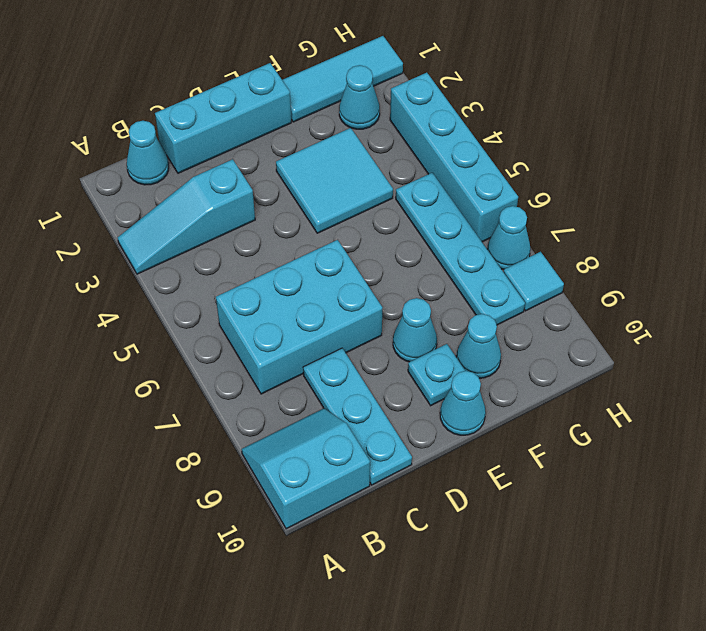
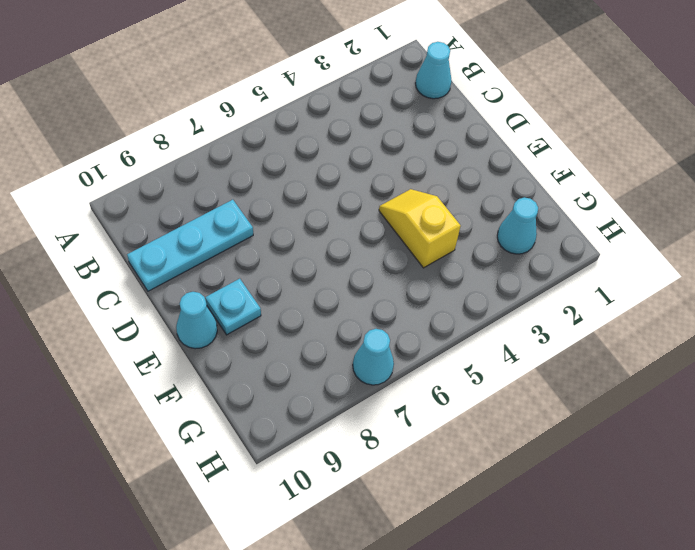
yellow slope E4:F4 level 1 top F -> cyan tile E3:F4 level 1
none -> cyan slope A3:C3 level 1 top C
none -> cyan slope A9:B10 level 1 top 10
none -> cyan brick B6:D7 level 1

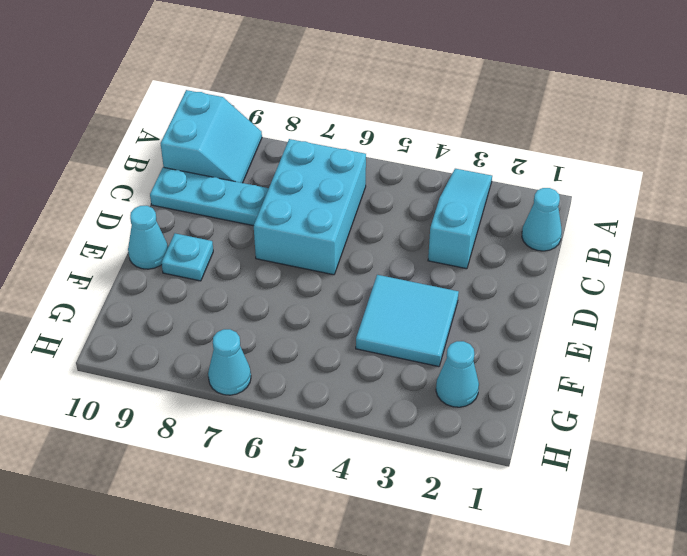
none -> cyan brick C1:E1 level 1
none -> cyan cone E8 level 1
none -> cyan tile F1:H1 level 1

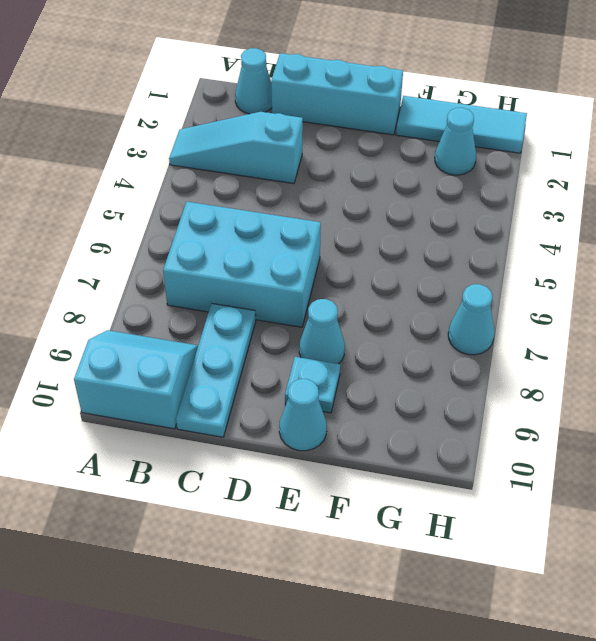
none -> cyan tile E3:F4 level 1
none -> cyan cone F9 level 1
none -> cyan plate G5:G8 level 1

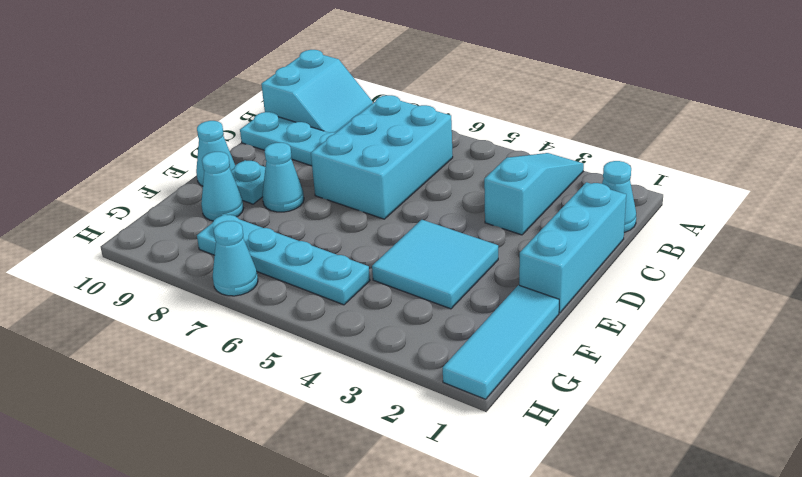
none -> cyan cone G2 level 1
none -> cyan brick H3:H6 level 1
none -> cyan tile H8 level 1

